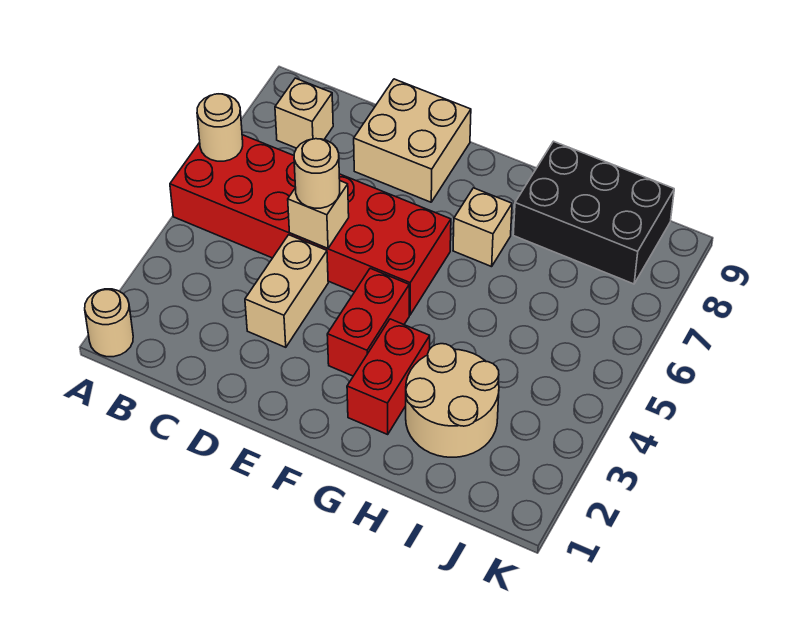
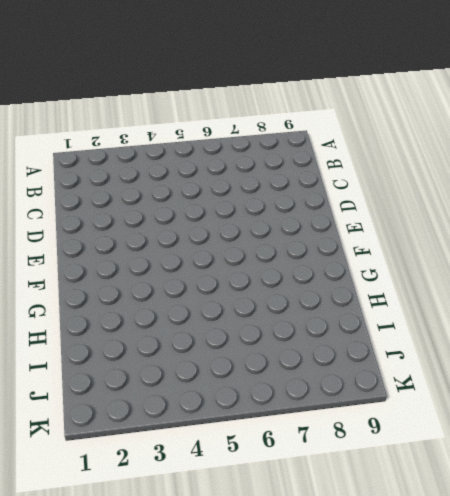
none -> tan round brick A1 level 1
none -> red brick A5:F6 level 1
none -> tan brick B8 level 1

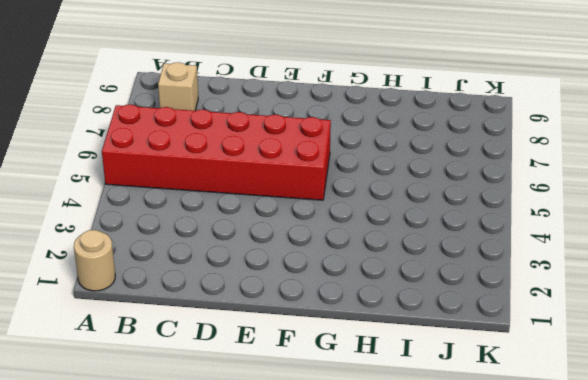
none -> tan brick D3:D4 level 1
none -> tan brick D8:E9 level 1
none -> red brick F3:F4 level 1

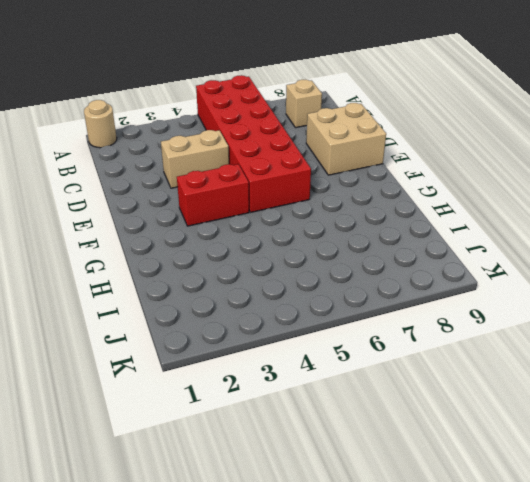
none -> red brick G2:G3 level 1
none -> tan brick G7 level 1
none -> tan round brick H2:I3 level 1

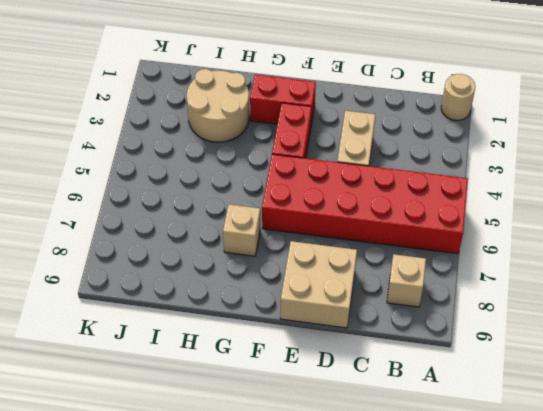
red brick F2:G2 level 1 -> red brick G2:G3 level 1
none -> black brick H8:J9 level 1
none -> tan round brick A6 level 2
none -> tan brick D5 level 2

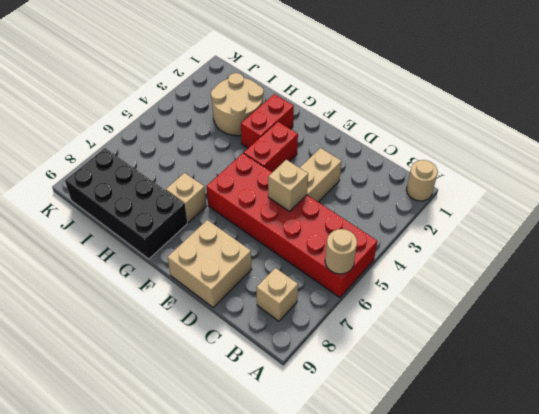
black brick G8:J9 level 1 -> black brick H8:J9 level 1
none -> tan round brick D5 level 3

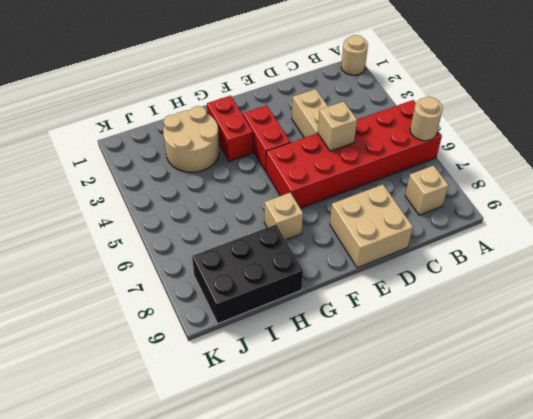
none -> tan round brick D5 level 3

